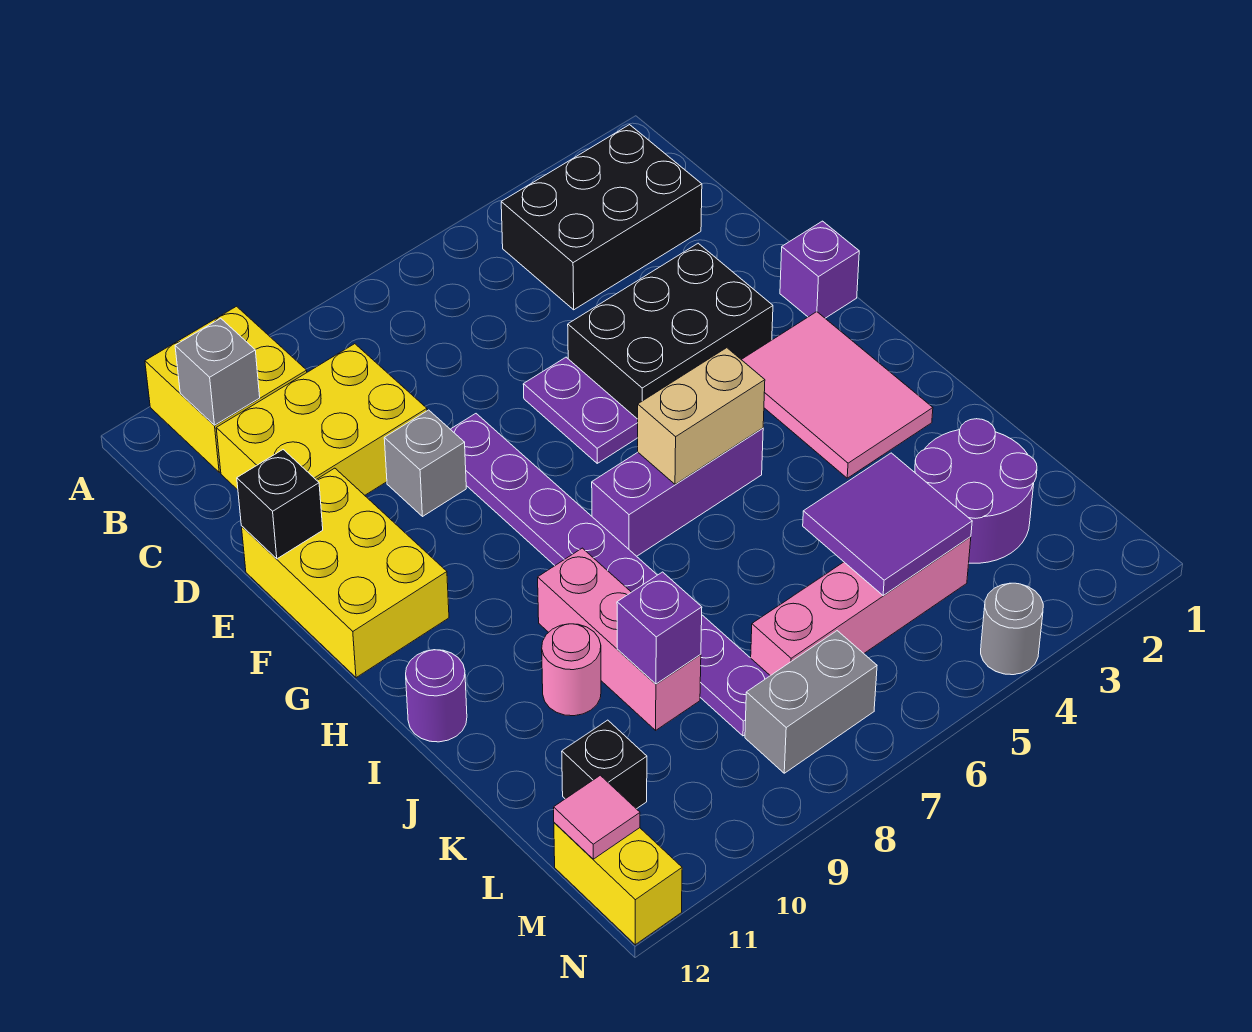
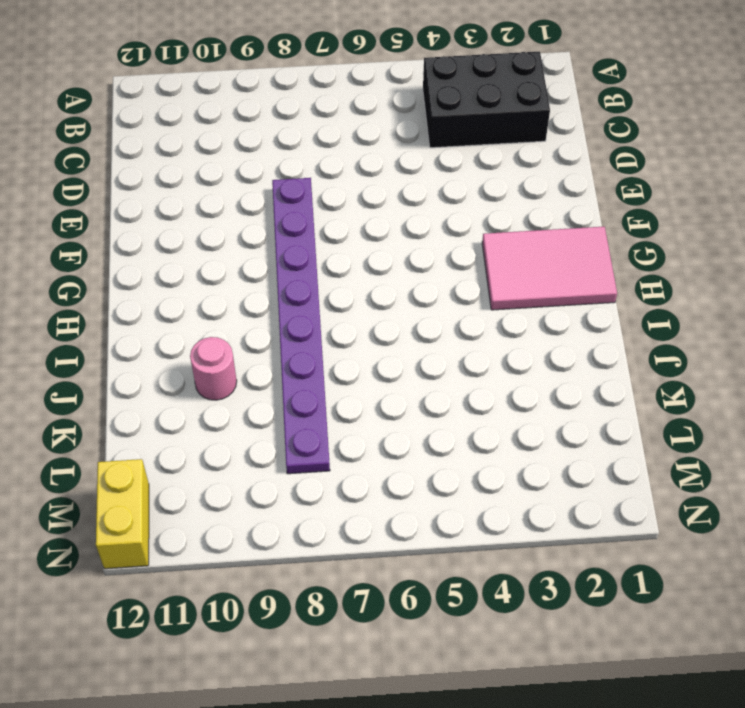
pink tile G1:H3 level 1 -> pink tile G2:I3 level 1
none -> yellow brick A10:B11 level 1
none -> yellow brick C9:D11 level 1
none -> black brick E3:F5 level 1

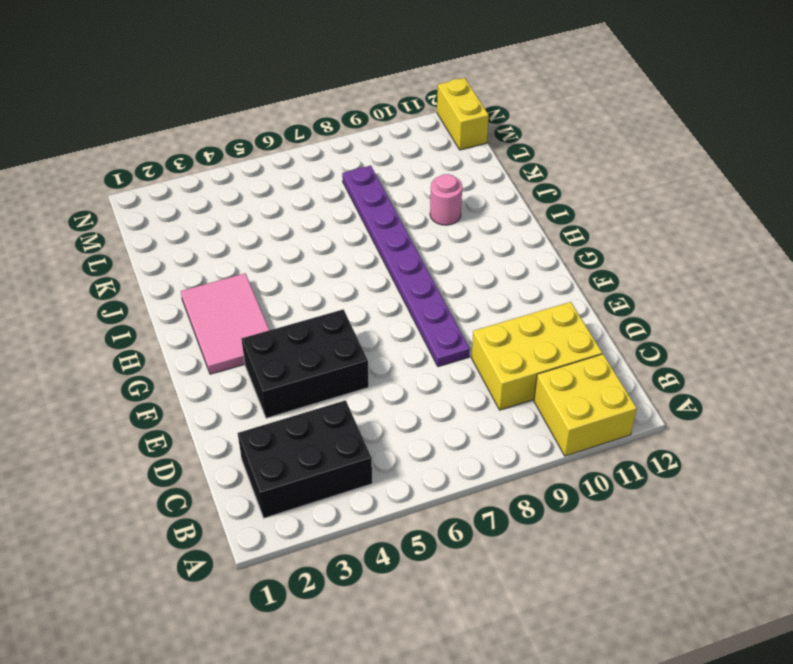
none -> purple plate E6:F6 level 1
none -> grey brick E9 level 1
none -> yellow brick E11:G12 level 1

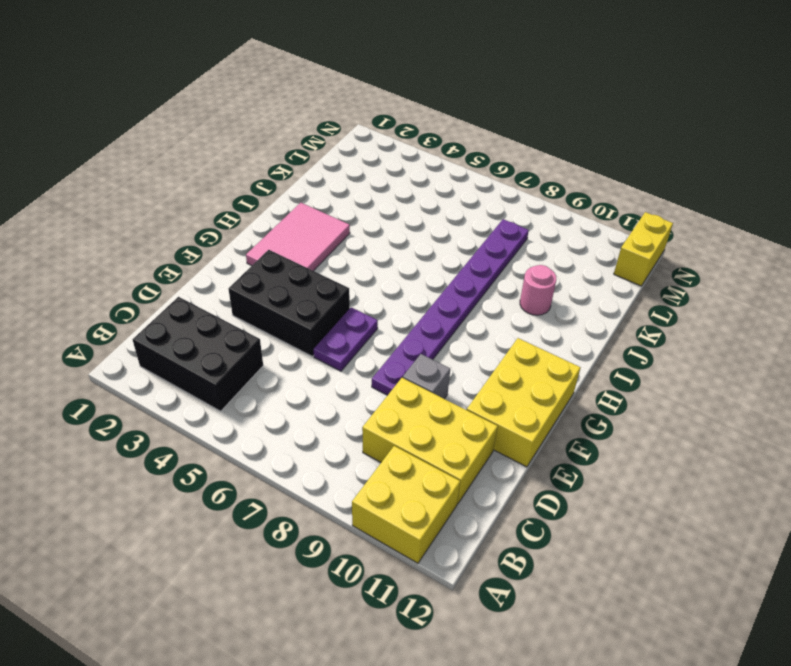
none -> purple brick F1 level 1
none -> purple brick H5:H7 level 1
none -> pink brick I9:K9 level 1

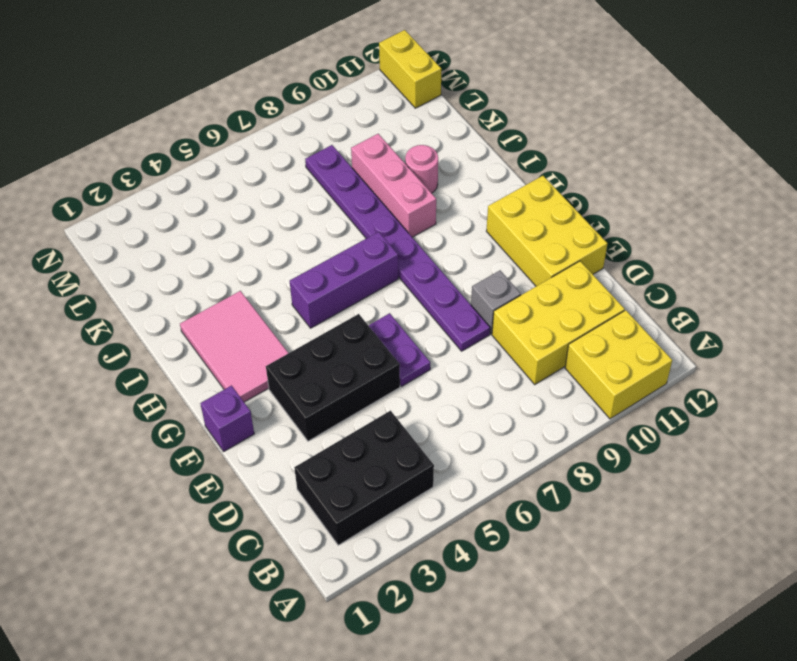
none -> purple round brick I12 level 1
none -> purple round brick K2:L3 level 1
none -> pink brick L4:L7 level 1

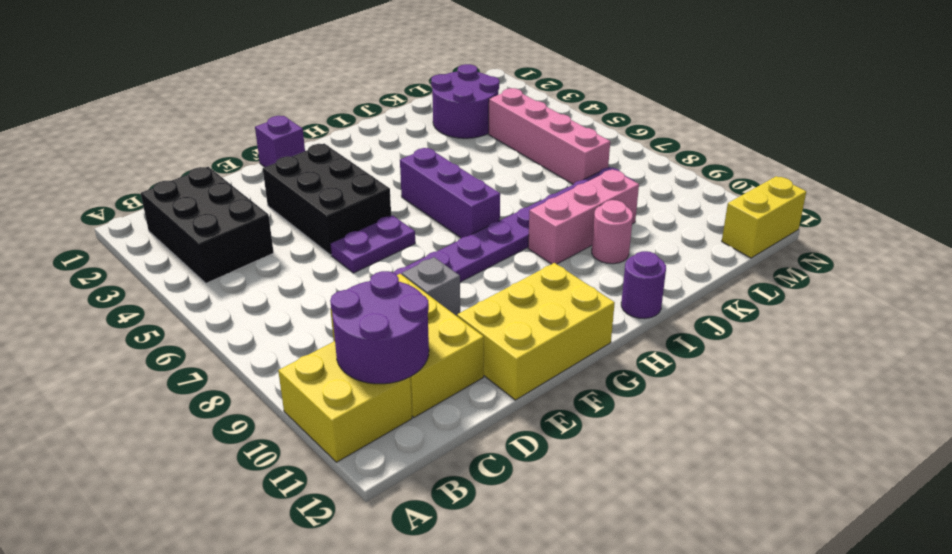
purple round brick B10:C11 level 2 -> grey brick B11 level 2
none -> pink tile G2:I3 level 1
none -> black brick L11 level 1
none -> grey brick M7:M8 level 1

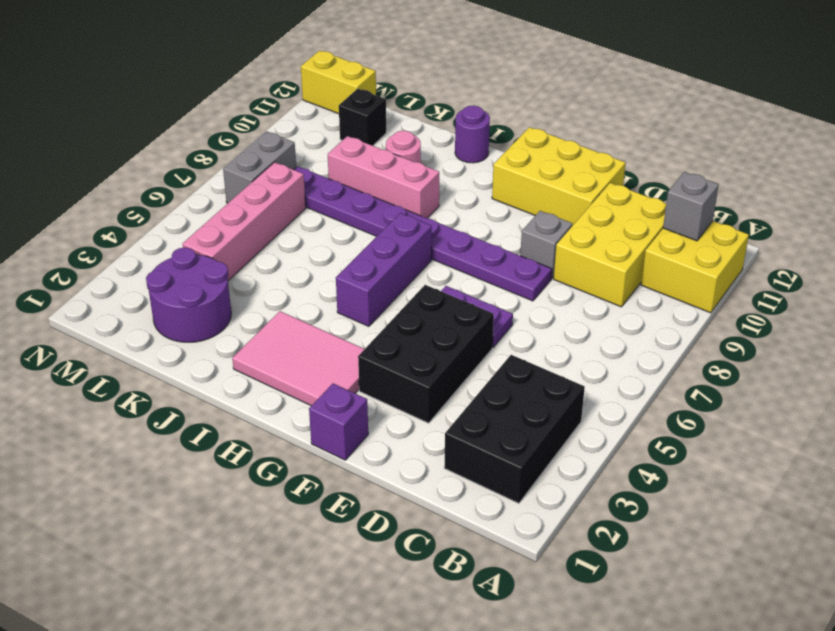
none -> grey round brick N4 level 1
none -> black brick E12 level 2
none -> tan brick H5:H6 level 2

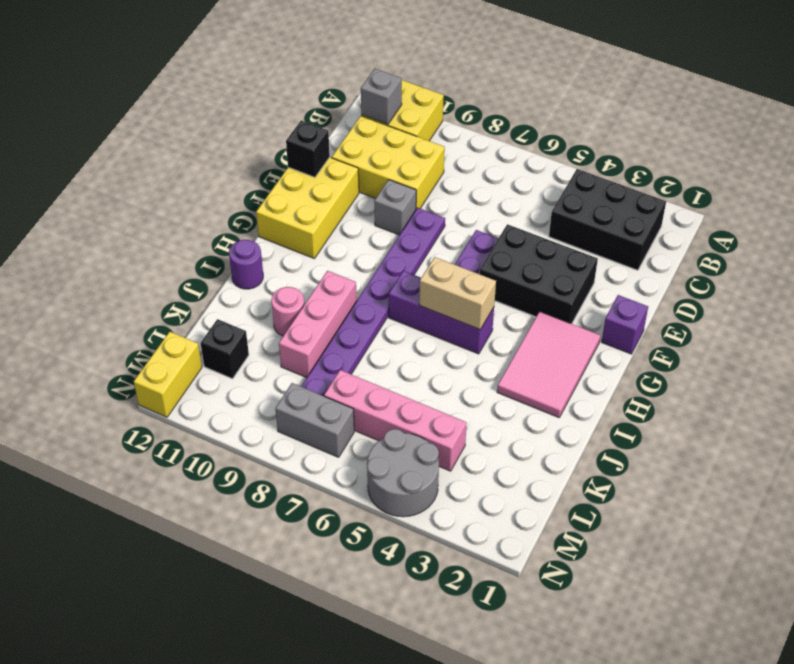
grey round brick M4:N5 level 1 -> grey round brick N4 level 1
none -> purple round brick K2:L3 level 1
none -> purple tile K4:L5 level 2
none -> purple brick K9 level 2

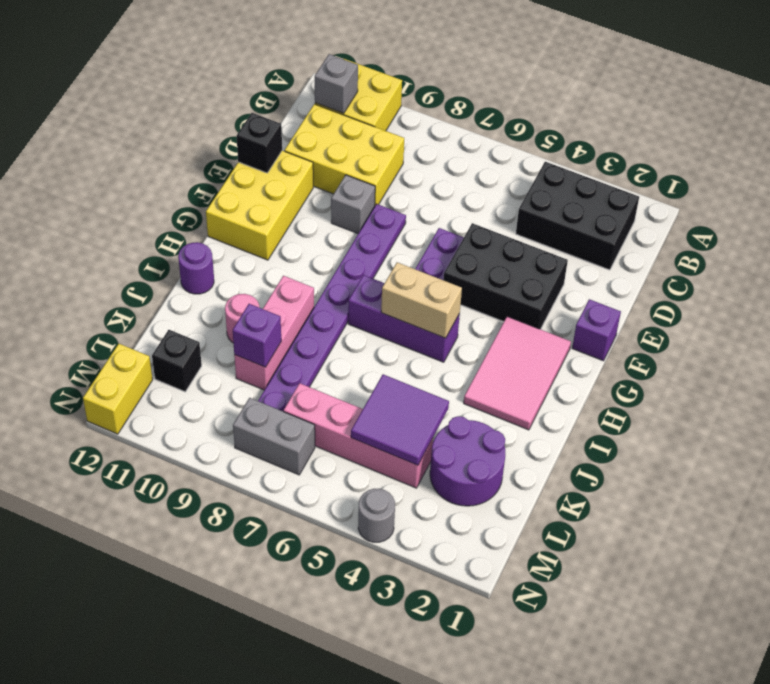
none -> pink tile M12 level 2

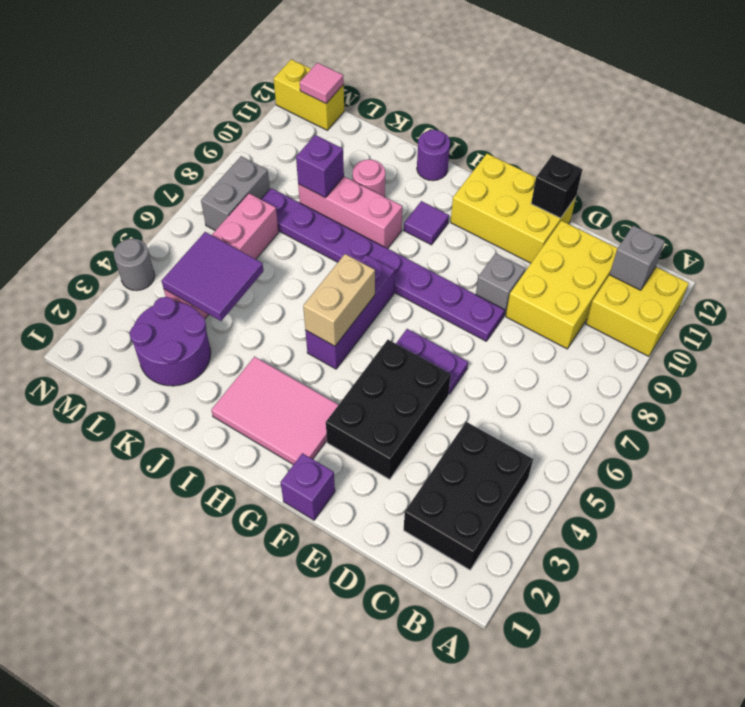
purple tile H10 level 1 -> none
none -> black brick L11 level 1

